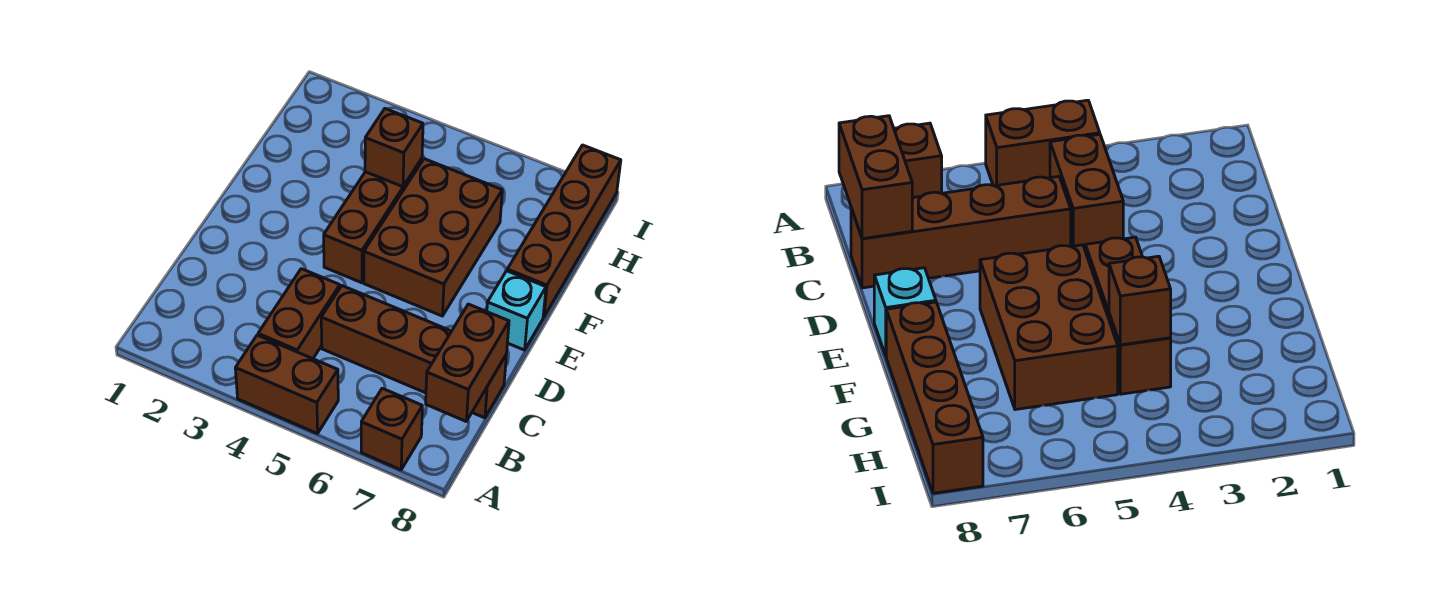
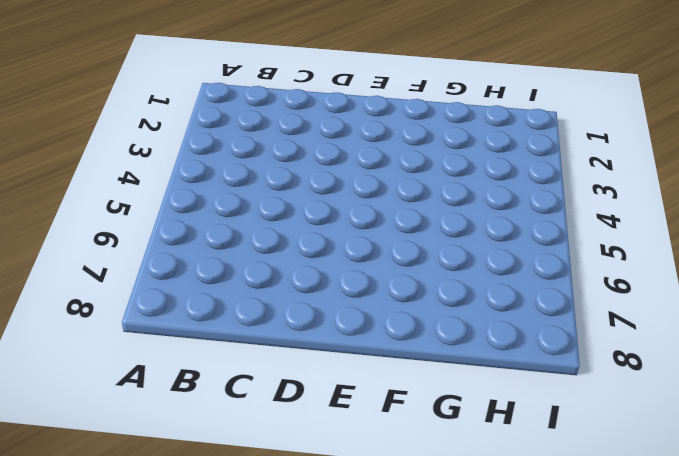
none -> brown brick A4:A5 level 1
none -> brown brick A7 level 1

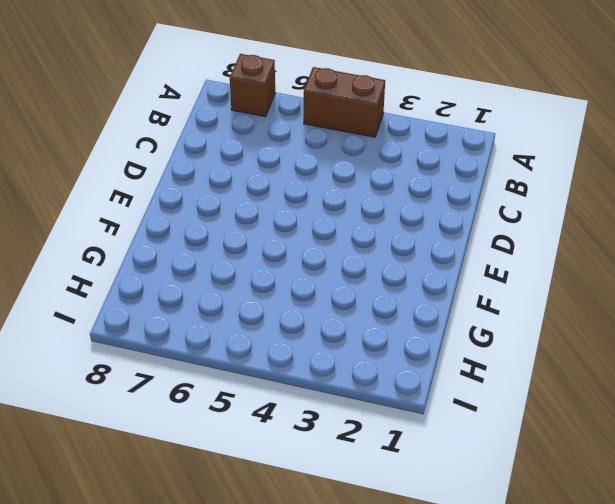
none -> brown brick B4:C4 level 1
none -> brown brick C5:C8 level 1

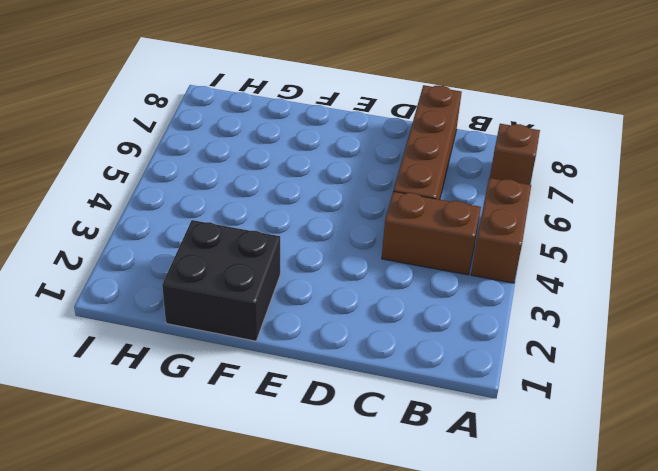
black brick F1:G2 level 1 -> none
none -> brown brick E4:G4 level 1
none -> brown brick E5:G6 level 1

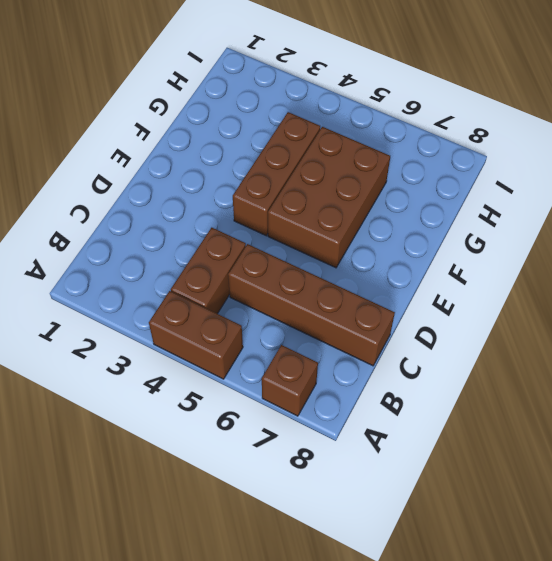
none -> cyan brick E8 level 1
none -> brown brick F8:I8 level 1

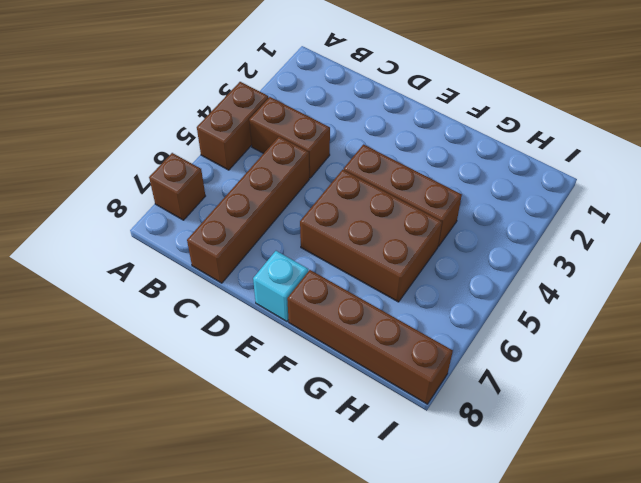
none -> brown brick B8:C8 level 2
none -> brown brick G4 level 2

